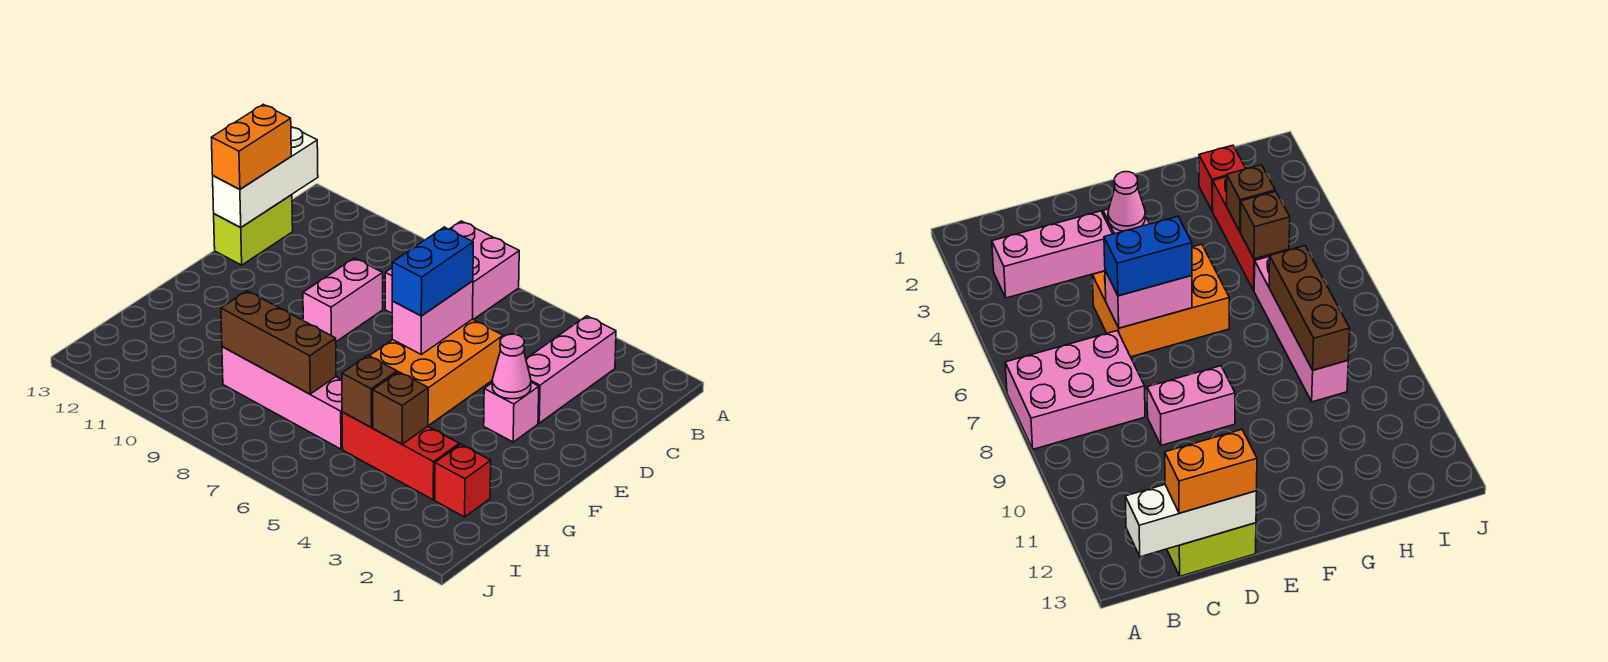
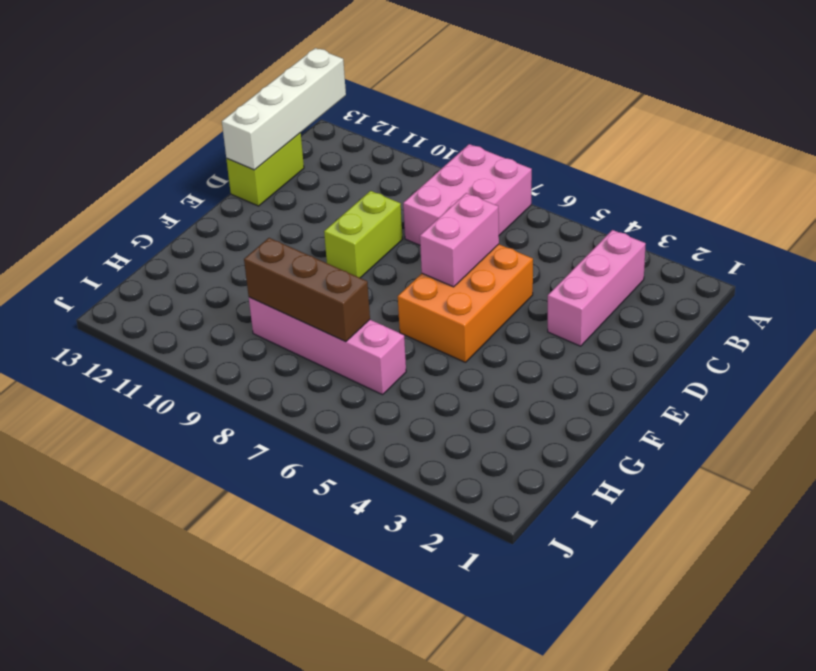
white brick A13:D13 level 2 -> white brick B13:D13 level 2
lime brick D9:E9 level 1 -> pink brick D9:E9 level 1
none -> pink brick E3 level 1
none -> red brick H2 level 1
none -> red brick H3:H5 level 1

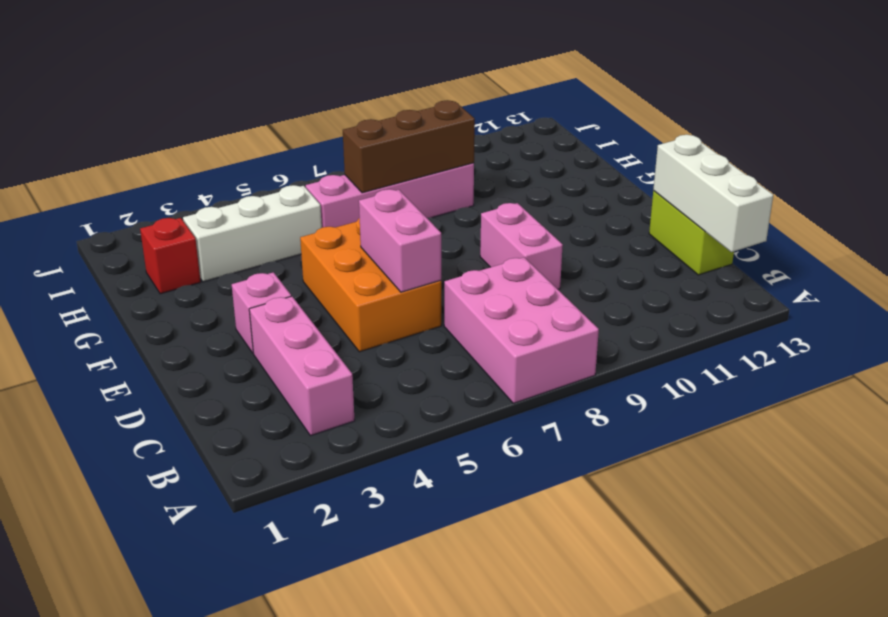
white brick H3:H5 level 1 -> red brick H3:H5 level 1
none -> pink cone E3 level 2
none -> brown brick H4 level 2
none -> brown brick H5 level 2

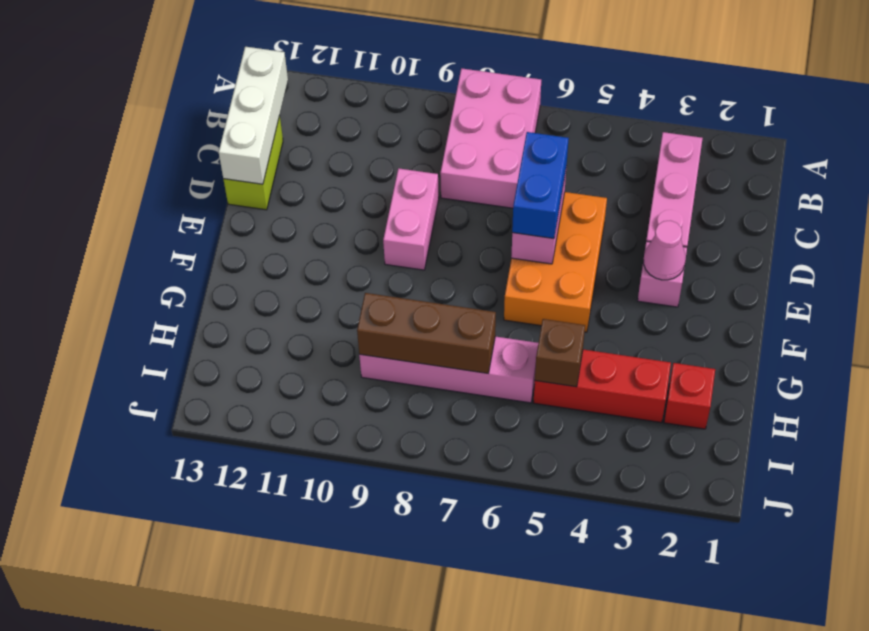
none -> brown brick H4 level 2
none -> orange brick C13:D13 level 3

